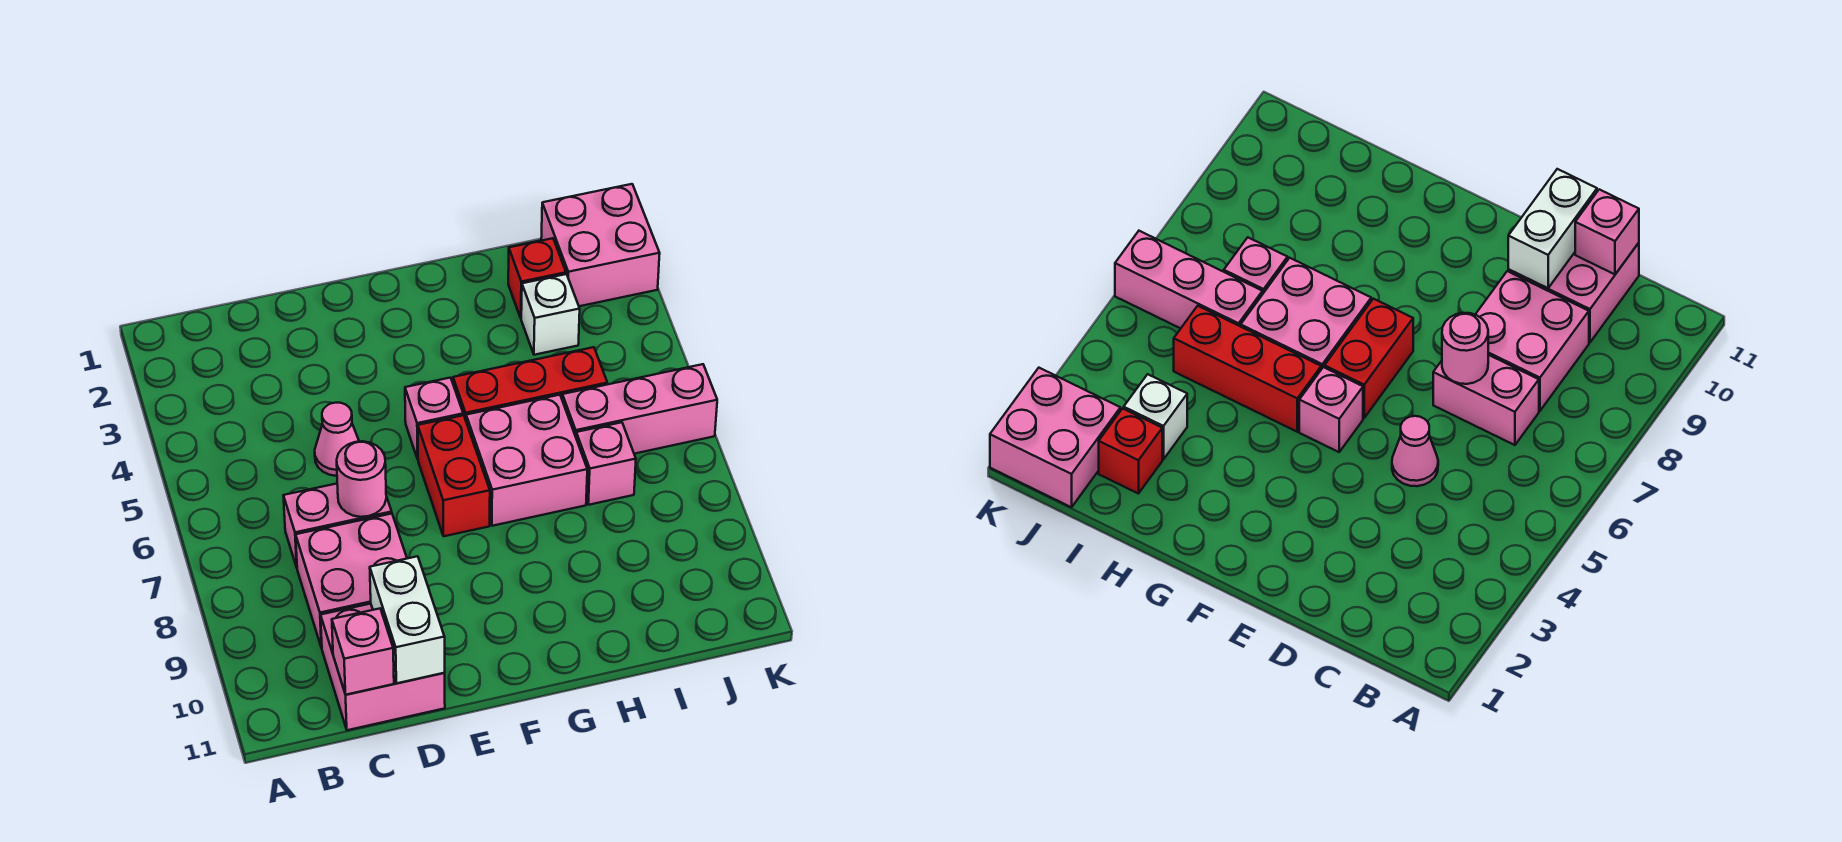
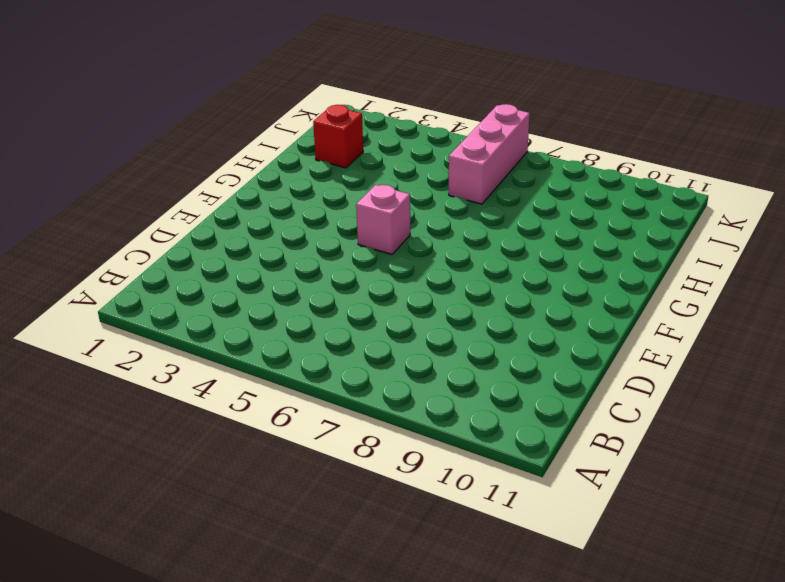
none -> pink brick C7:D7 level 1
none -> pink brick C8:D9 level 1
none -> pink brick C10:D11 level 1

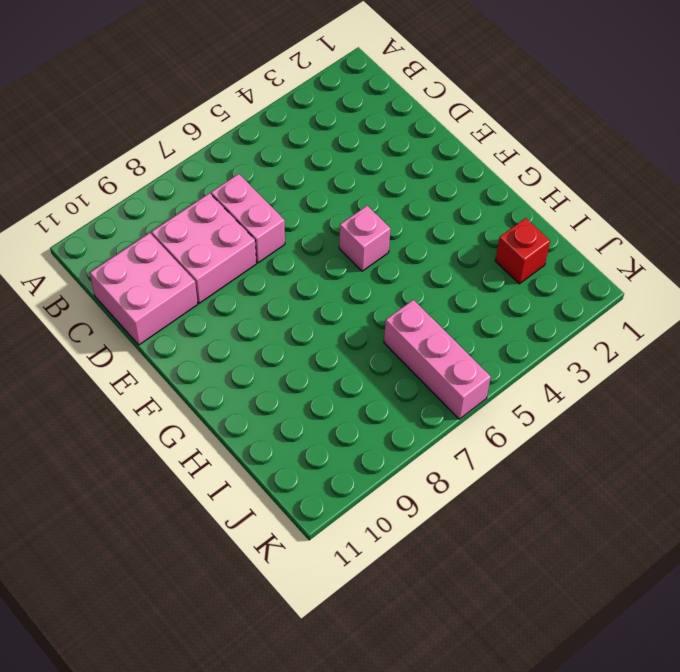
none -> pink cone D5 level 1
none -> red brick F6:F7 level 1
none -> red brick G5:I5 level 1

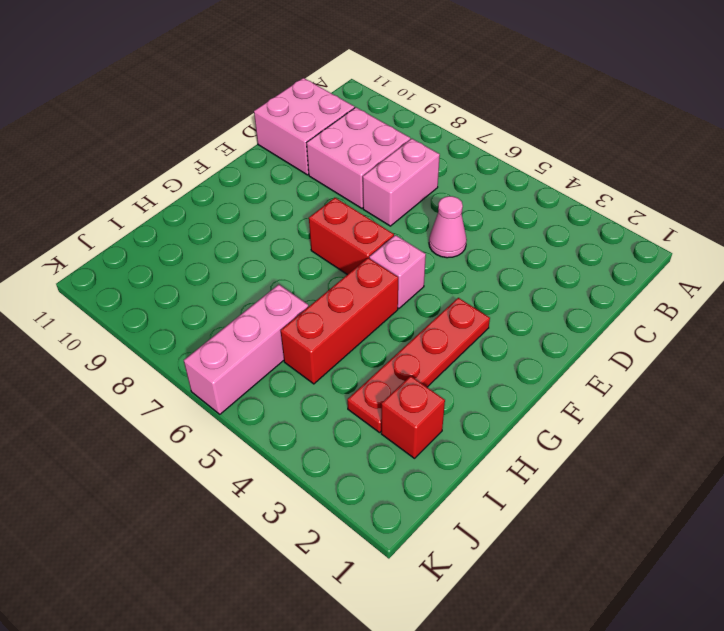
red plate F3:I3 level 1 -> white brick I3 level 1
none -> pink brick G6:H7 level 1
none -> pink brick I7 level 1
none -> pink brick J1:K2 level 1

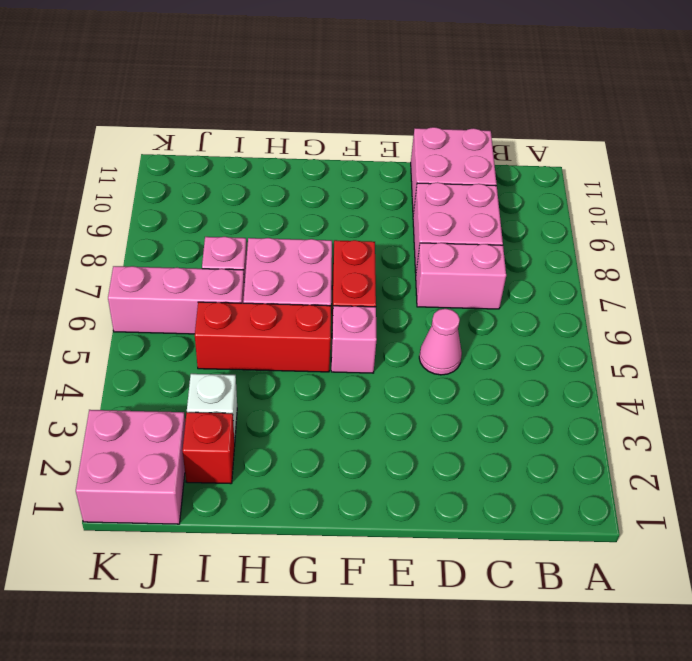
none -> pink brick C11 level 2
none -> pink round brick D7 level 2
none -> white brick D10:D11 level 2

